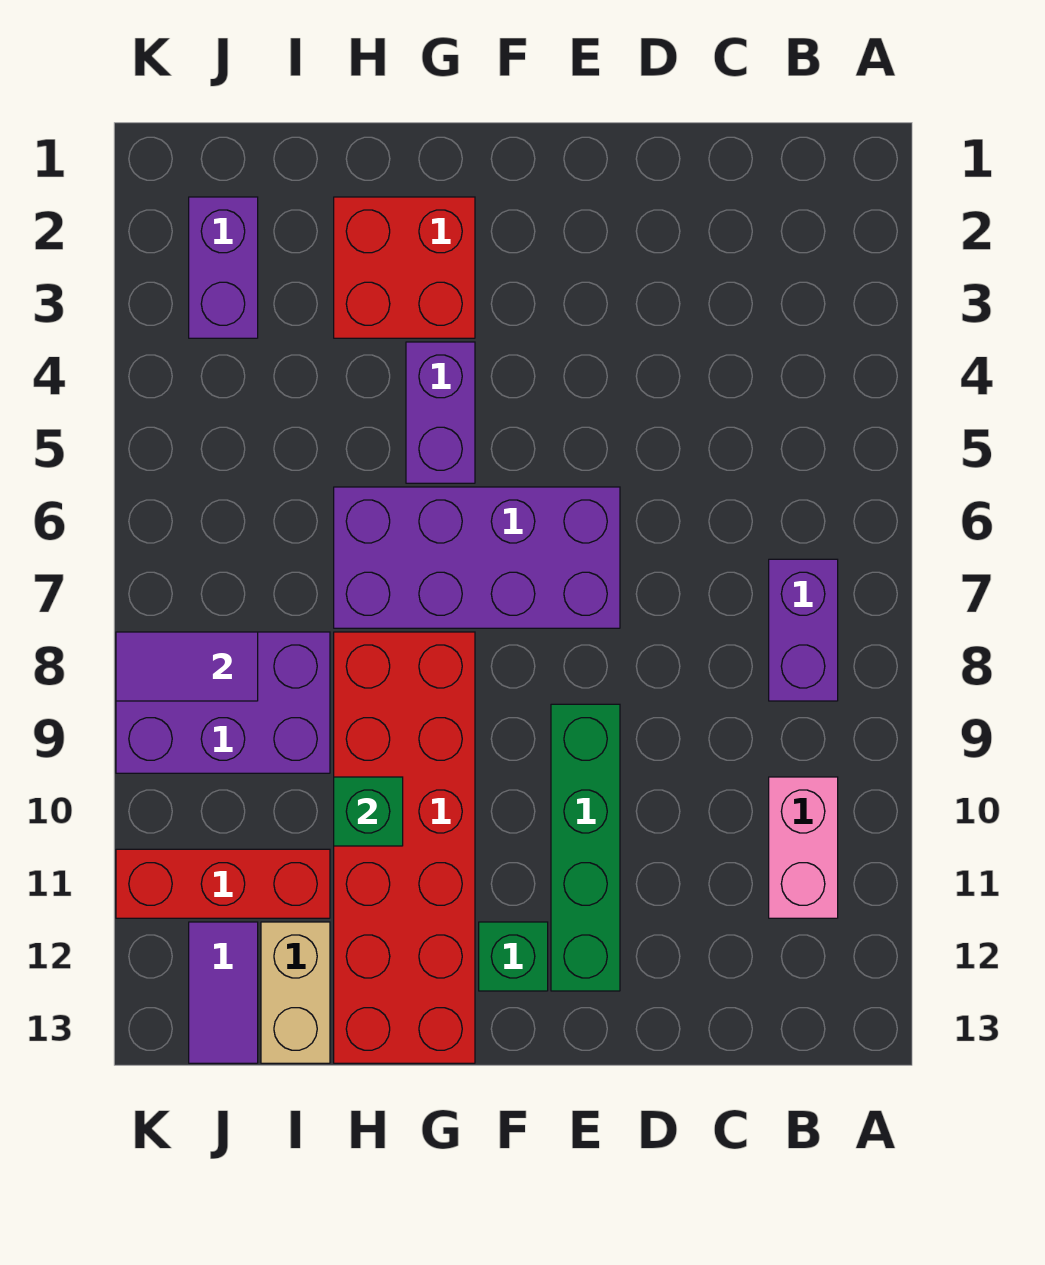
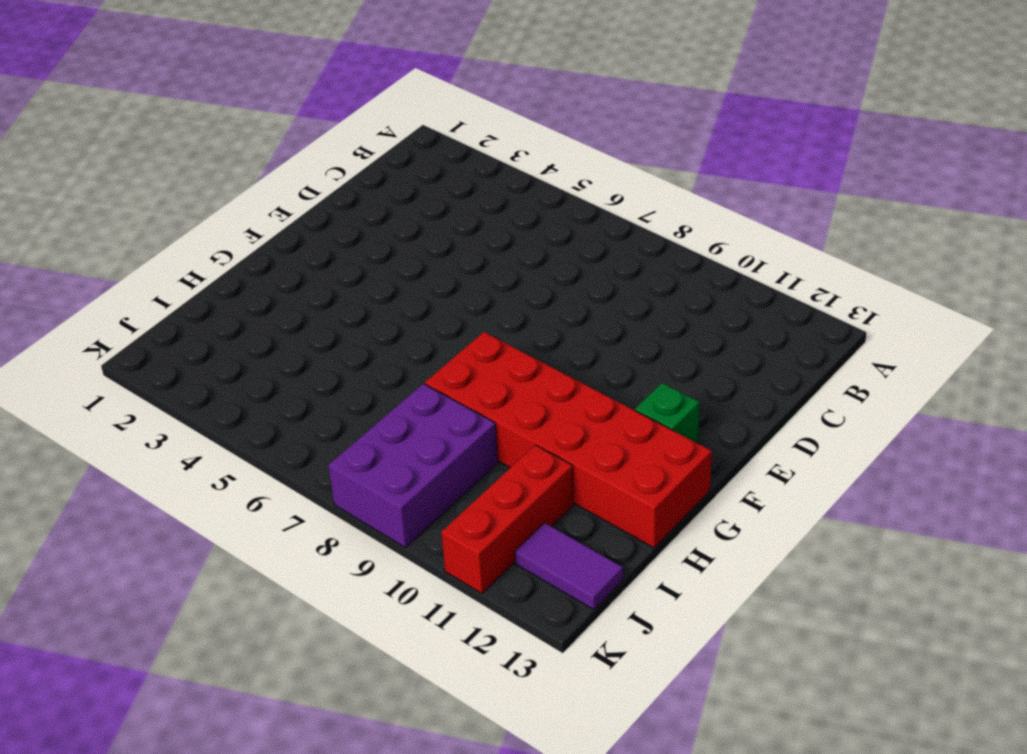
none -> purple brick B7:B8 level 1
none -> pink brick B10:B11 level 1
none -> purple brick E6:H7 level 1

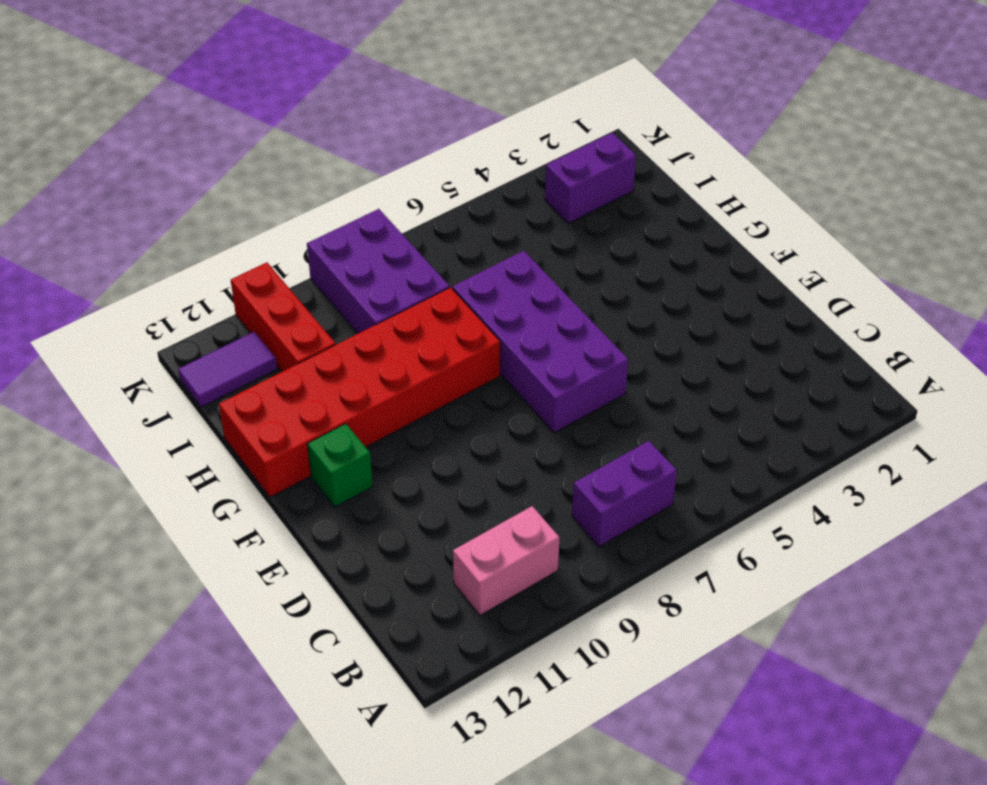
none -> green brick E9:E12 level 1
none -> red brick G2:H3 level 1
none -> purple brick G4:G5 level 1

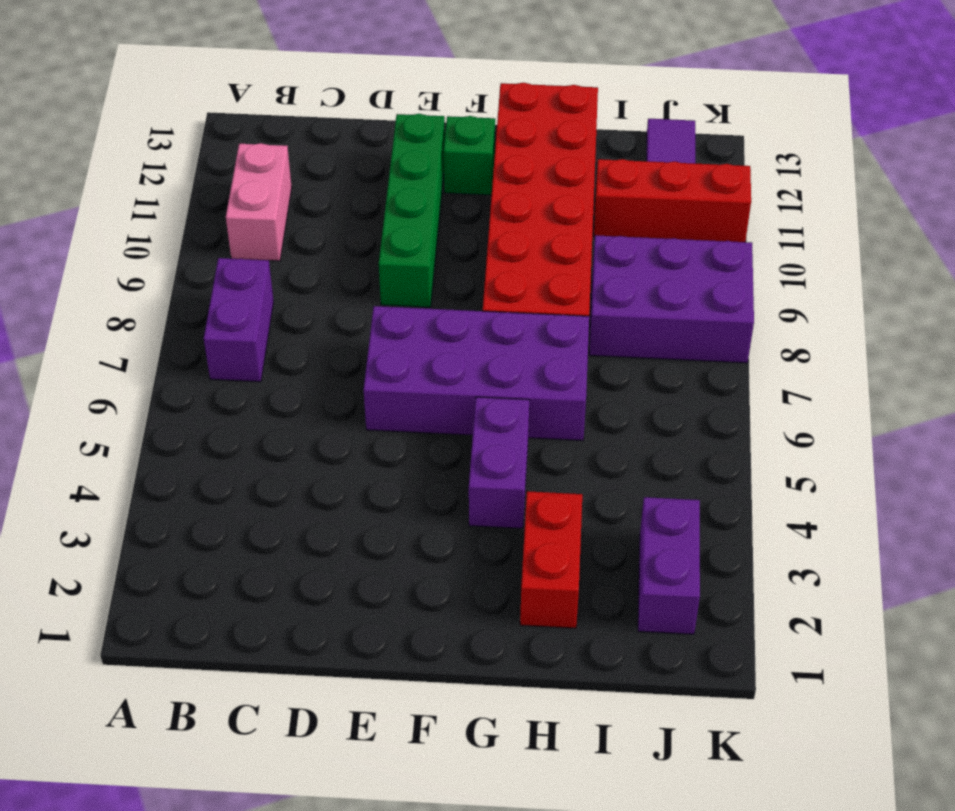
red brick H2:H3 level 1 -> red brick G2:H3 level 1
none -> tan brick I12:I13 level 1
none -> green brick H10 level 2
none -> purple tile J8:K8 level 2

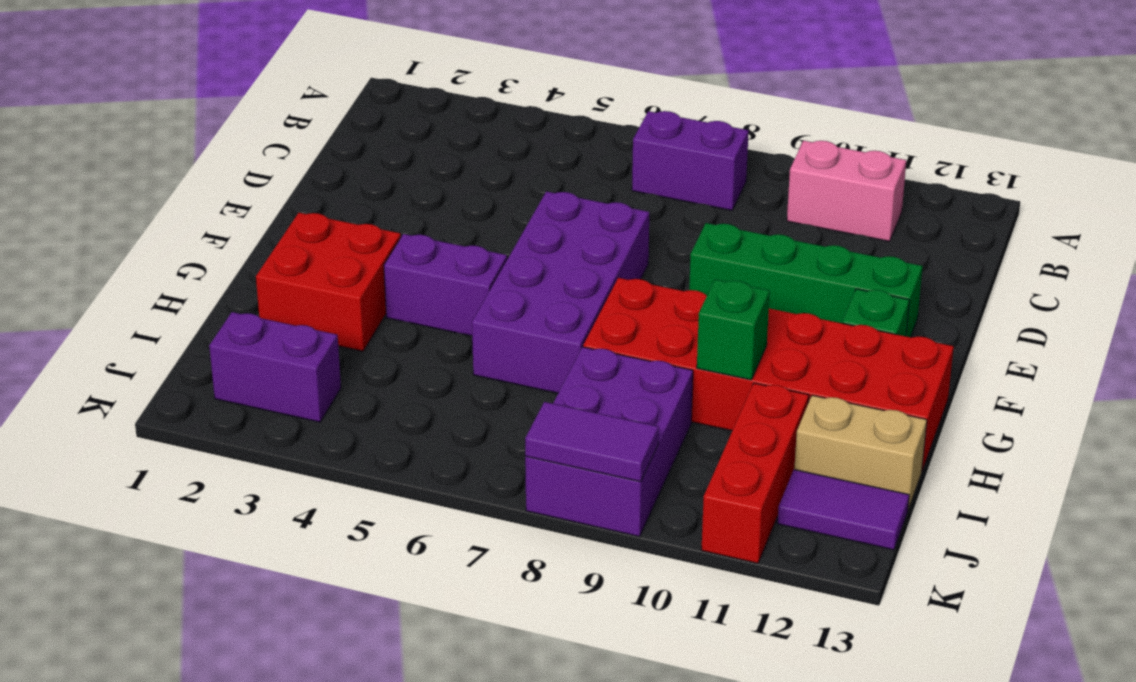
purple tile K8:K9 level 2 -> purple tile J8:K8 level 2

